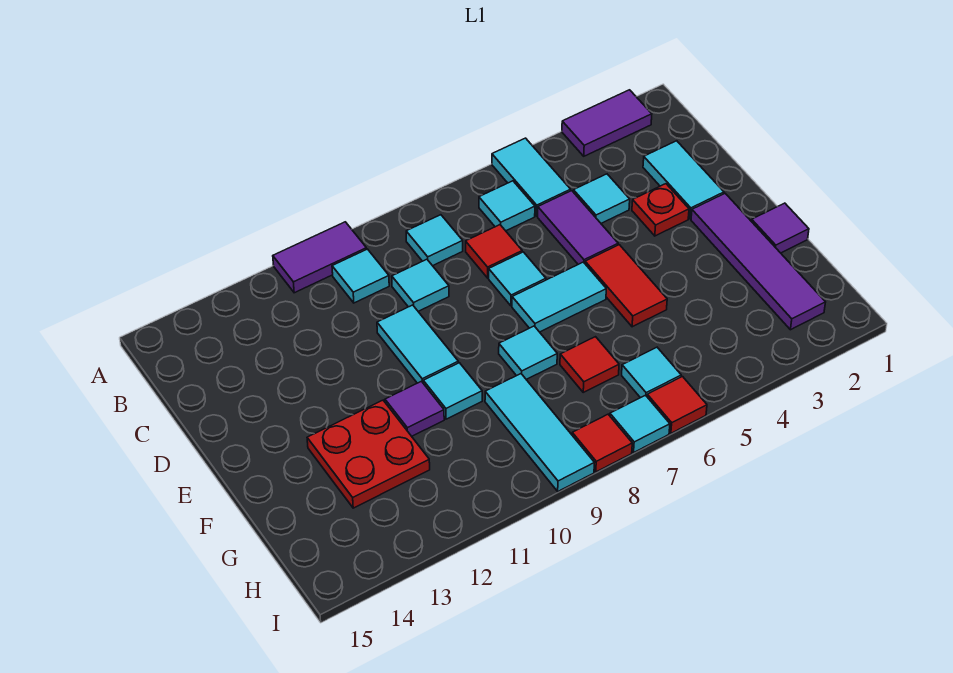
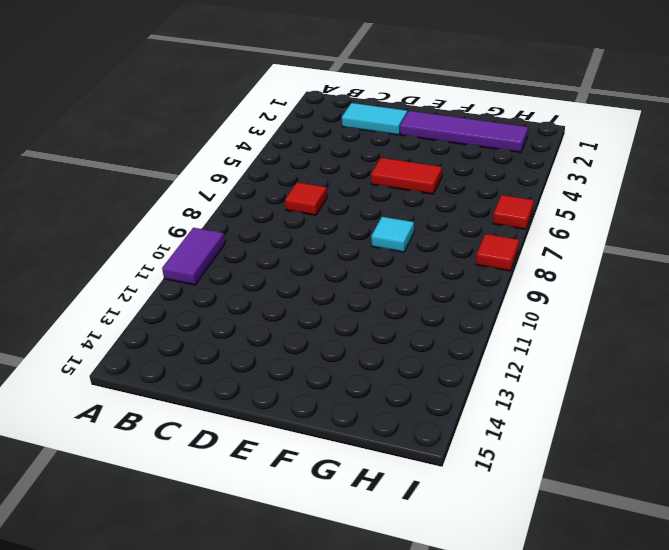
none -> purple tile A2:A3 level 1
none -> cyan tile A5:B5 level 1
none -> cyan tile B6 level 1

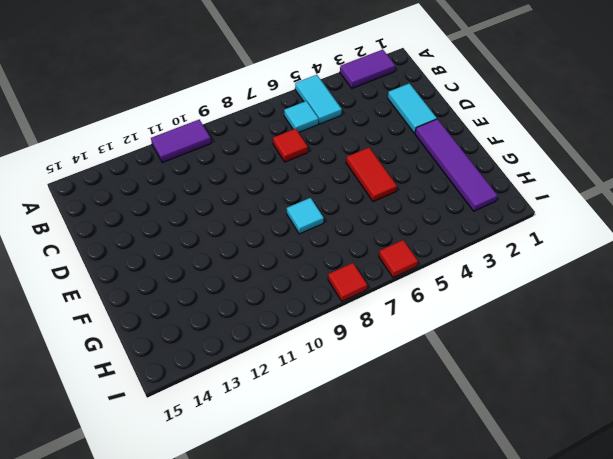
none -> cyan tile B8 level 1
none -> cyan tile B10 level 1
none -> cyan tile C4 level 1

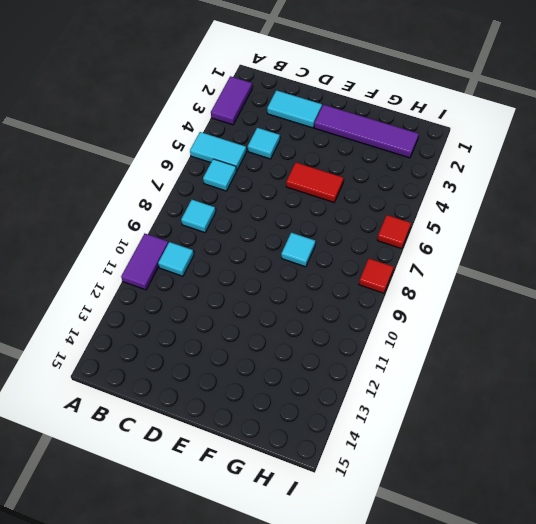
none -> purple tile C5:D5 level 1
none -> red tile C7 level 1
none -> cyan tile C9 level 1

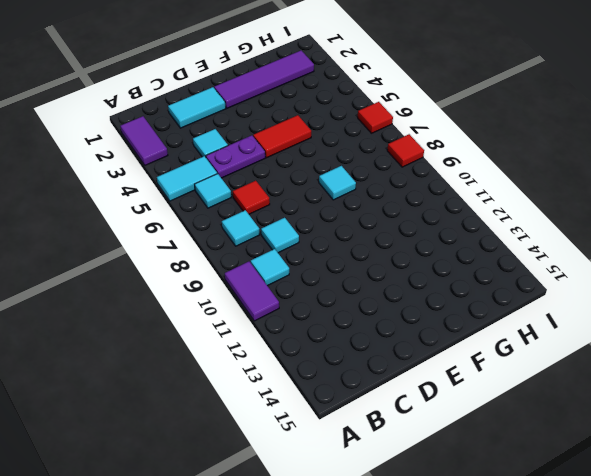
purple plate C5:D5 level 1 -> purple tile C5:D5 level 1
none -> red plate D3 level 1
none -> cyan tile D7 level 1
none -> cyan tile D10:E10 level 1

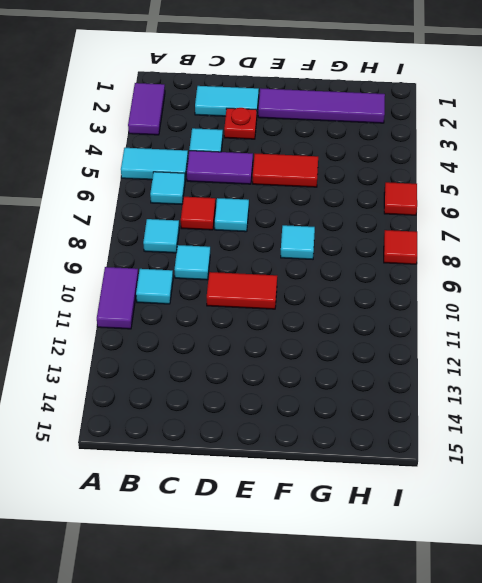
red tile D10:E10 level 1 -> cyan tile D10:E10 level 1
none -> cyan tile E6:E7 level 1
none -> purple tile F1 level 1
none -> cyan tile F10 level 1

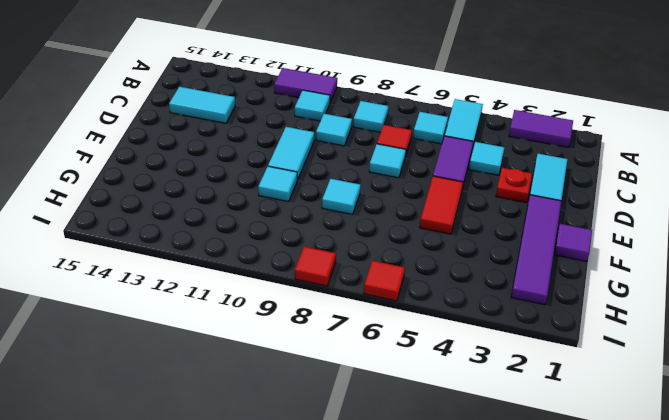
cyan tile C13:C14 level 1 -> cyan tile E6:E7 level 1
none -> purple tile F11 level 1
none -> red plate F12:G13 level 1
none -> red tile G7 level 1

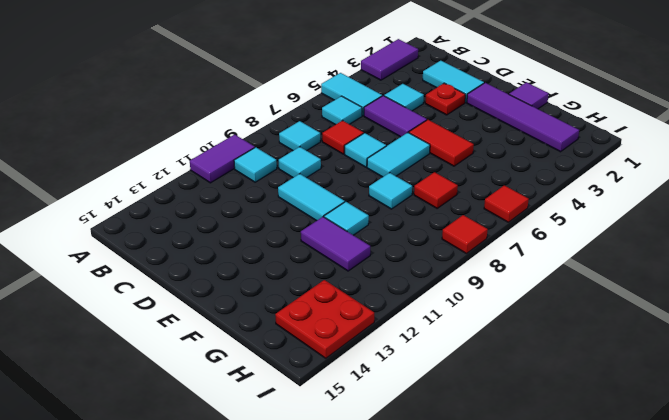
purple tile F11:G11 level 1 -> purple tile F11 level 1
red plate H13:I14 level 1 -> red plate F12:G13 level 1
none -> cyan tile G9:I9 level 1
none -> cyan tile H6 level 1
none -> cyan tile I7 level 1

